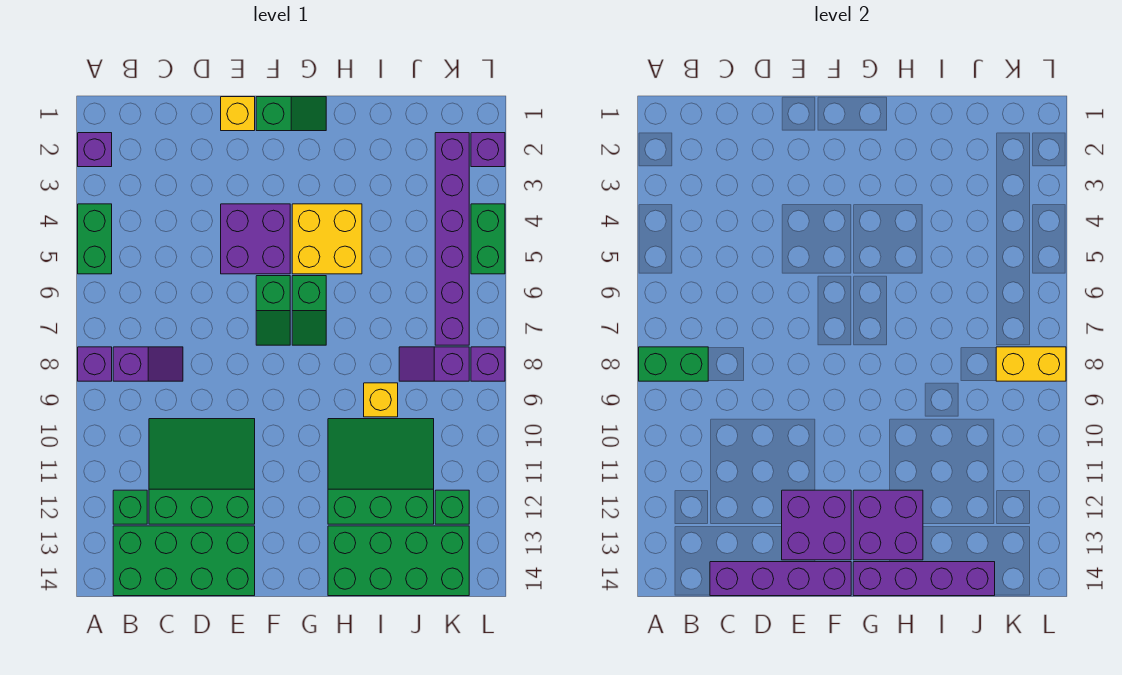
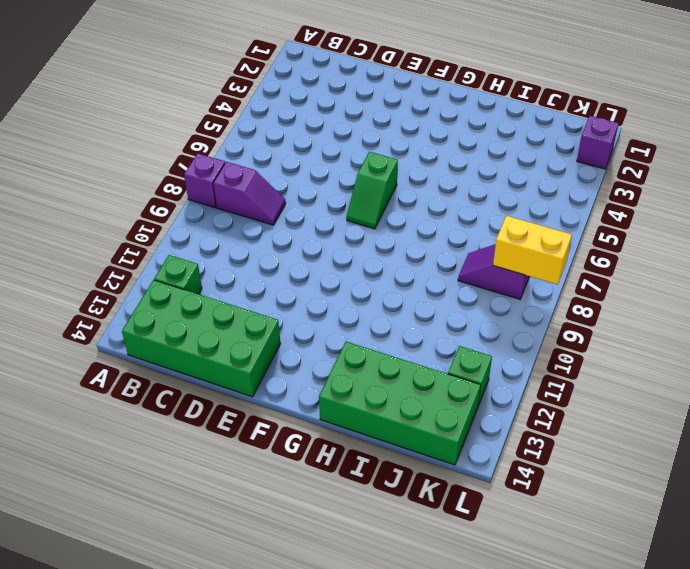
none -> purple brick A2 level 1
none -> green brick A4:A5 level 1
none -> green slope C10:E12 level 1 top 12

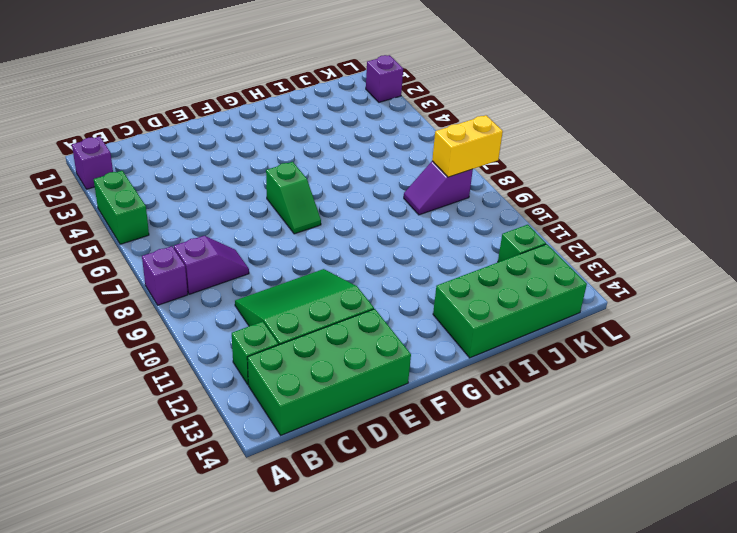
none -> yellow brick E1 level 1
none -> purple brick E4:F5 level 1
none -> green slope F1:G1 level 1 top F

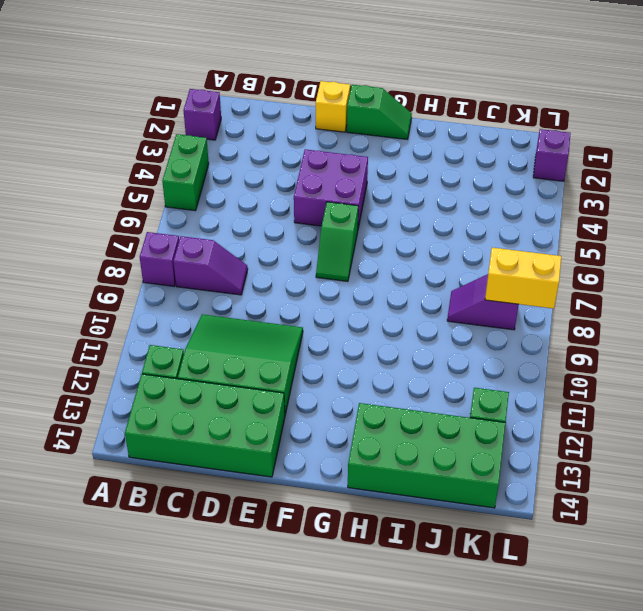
none -> yellow brick G4:H5 level 1
none -> green slope G6:G7 level 1 top 6
none -> green slope H10:J12 level 1 top 12

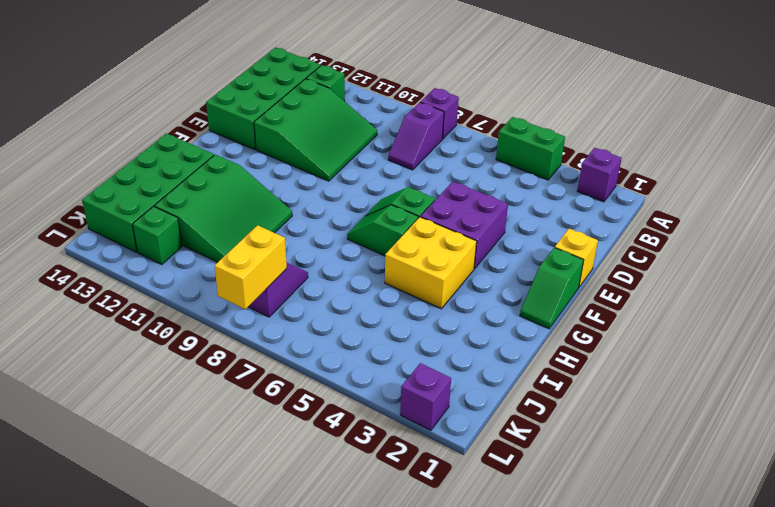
none -> yellow brick I9 level 1
none -> purple brick K2:K7 level 1
none -> green brick L4:L5 level 1

